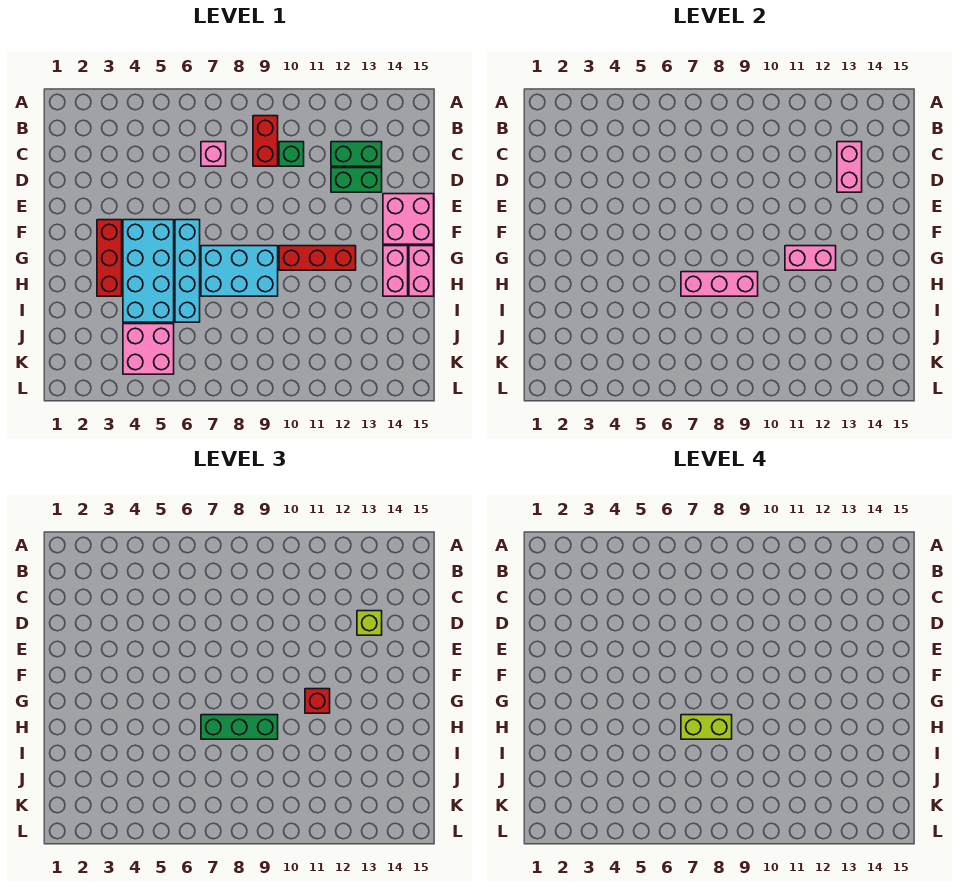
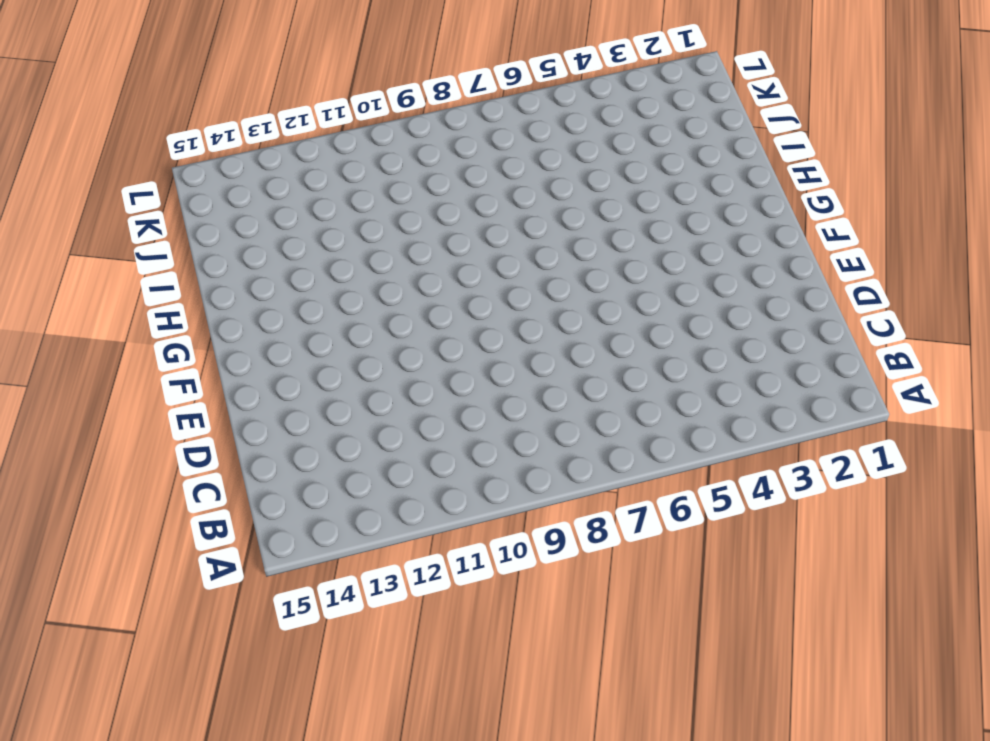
none -> red brick B9:C9 level 1
none -> pink brick C7 level 1
none -> green brick C10 level 1

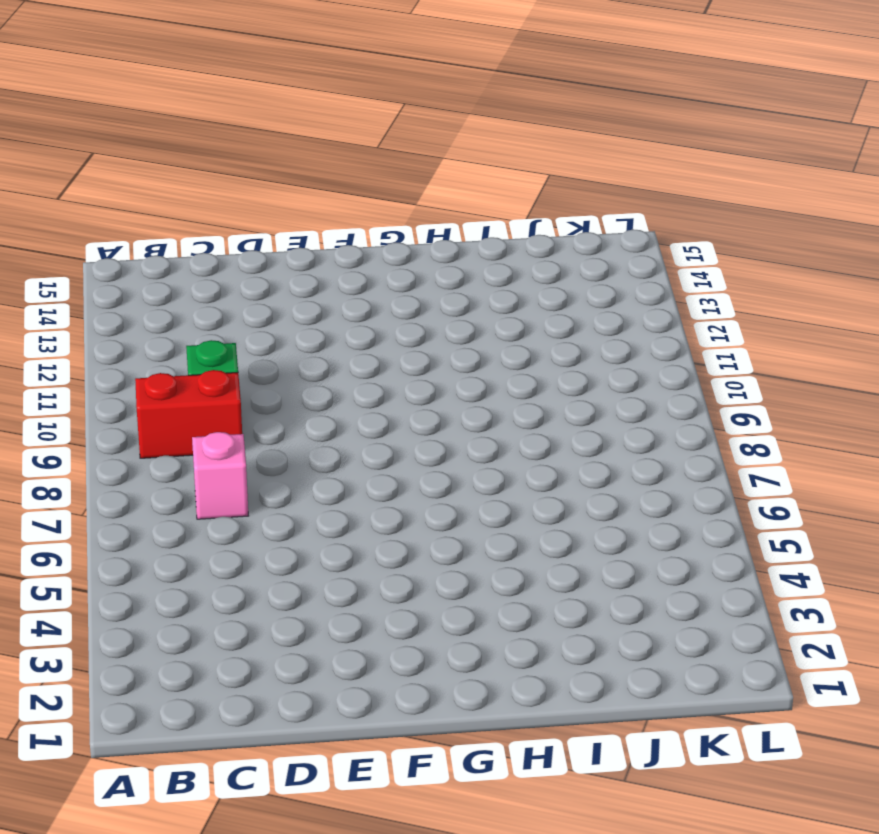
none -> green brick C12:C13 level 1
none -> green brick D12:D13 level 1
none -> pink brick E14:F15 level 1

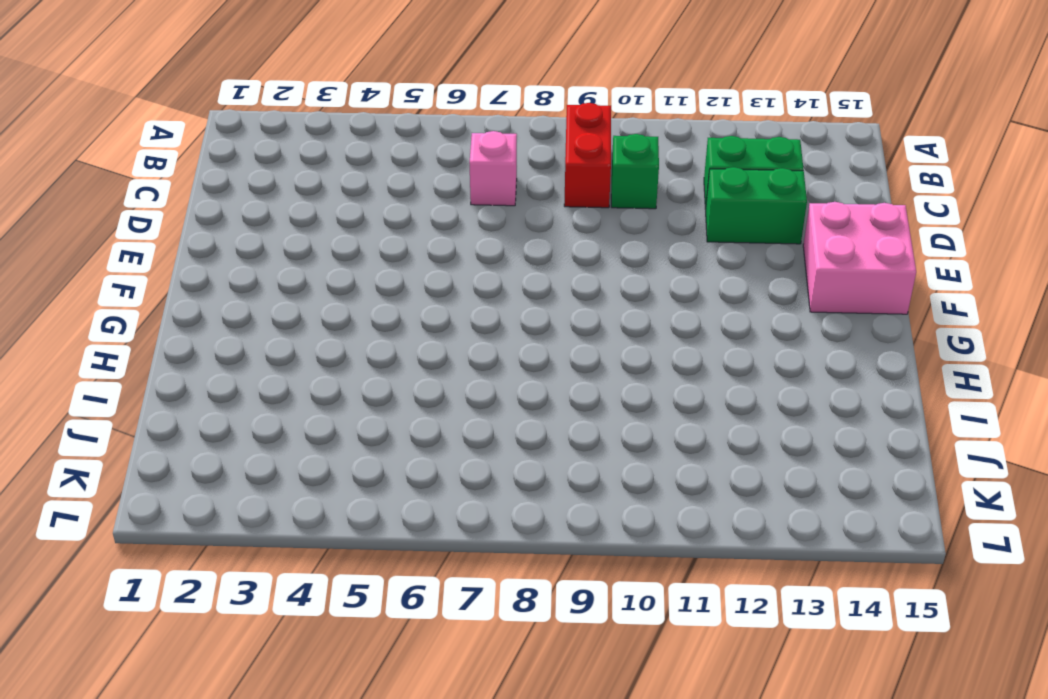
none -> red brick F3:H3 level 1
none -> cyan brick F4:I5 level 1
none -> cyan brick F6:I6 level 1

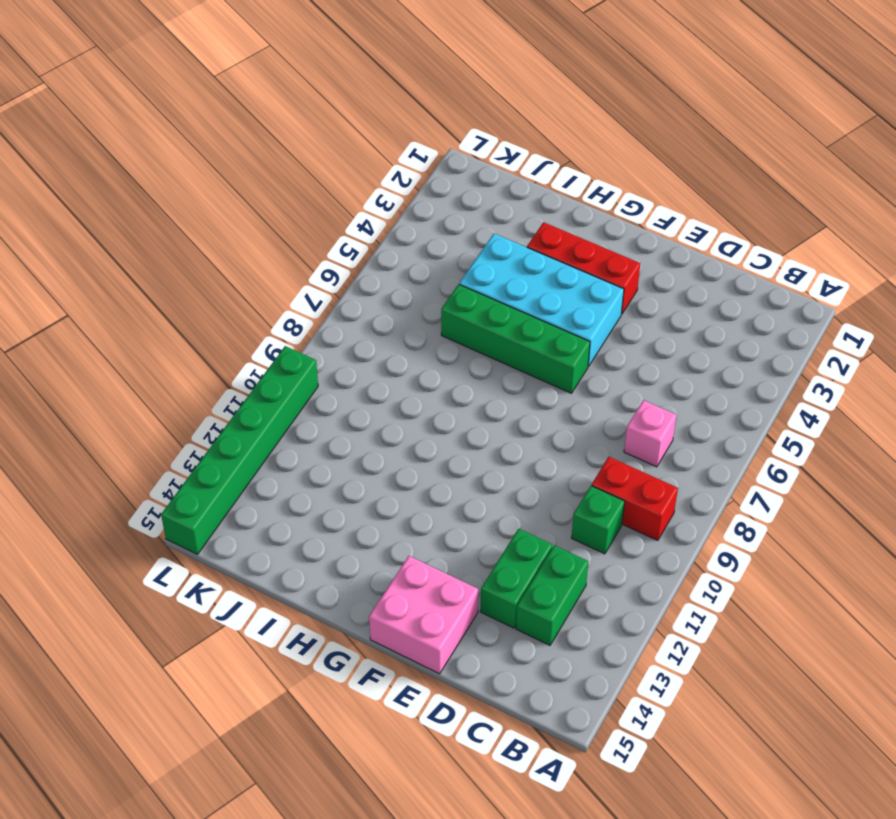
green brick F6:I6 level 1 -> cyan brick F6:I6 level 1
green brick L10:L15 level 1 -> none
none -> cyan brick G7:H9 level 1
none -> red brick G10:G12 level 1
none -> pink brick G14:H14 level 1

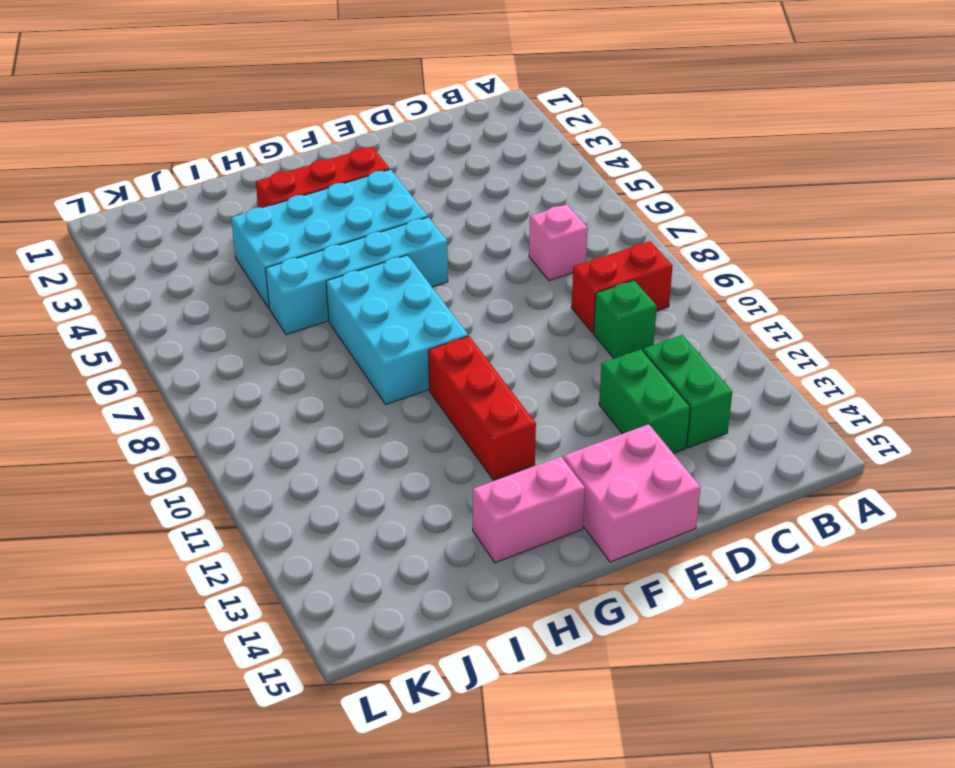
none -> pink brick G15:H15 level 1
none -> pink brick J4:K5 level 1
none -> pink brick C13:D13 level 2

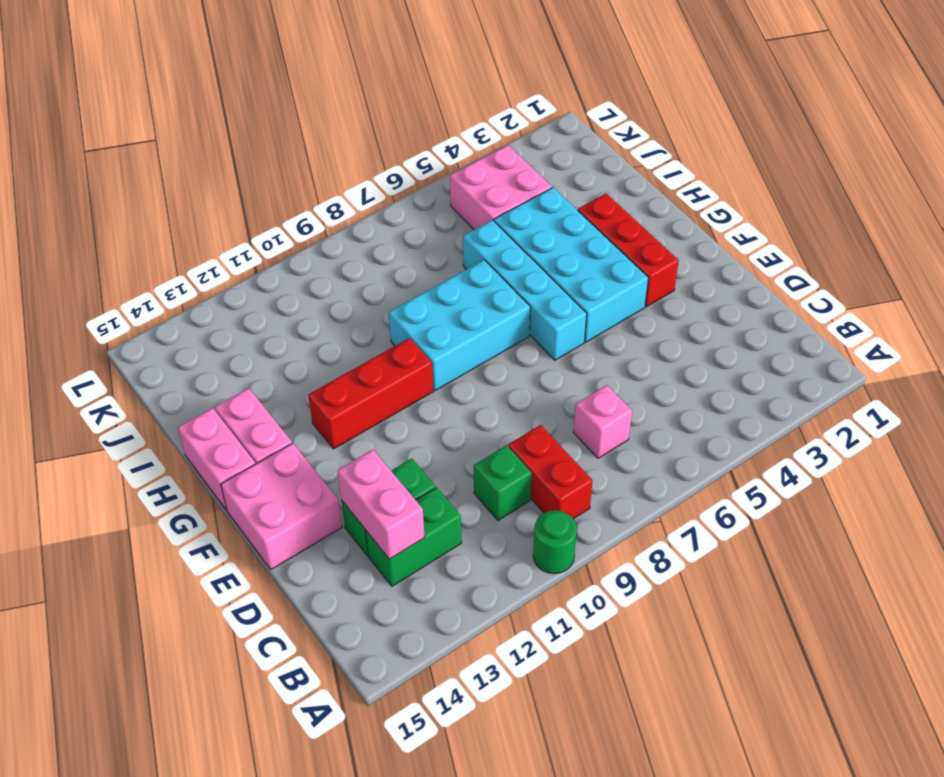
green round brick A10 level 1 -> none
none -> pink brick G11:G12 level 2
none -> pink brick H7:H9 level 2
none -> lime brick D13 level 3

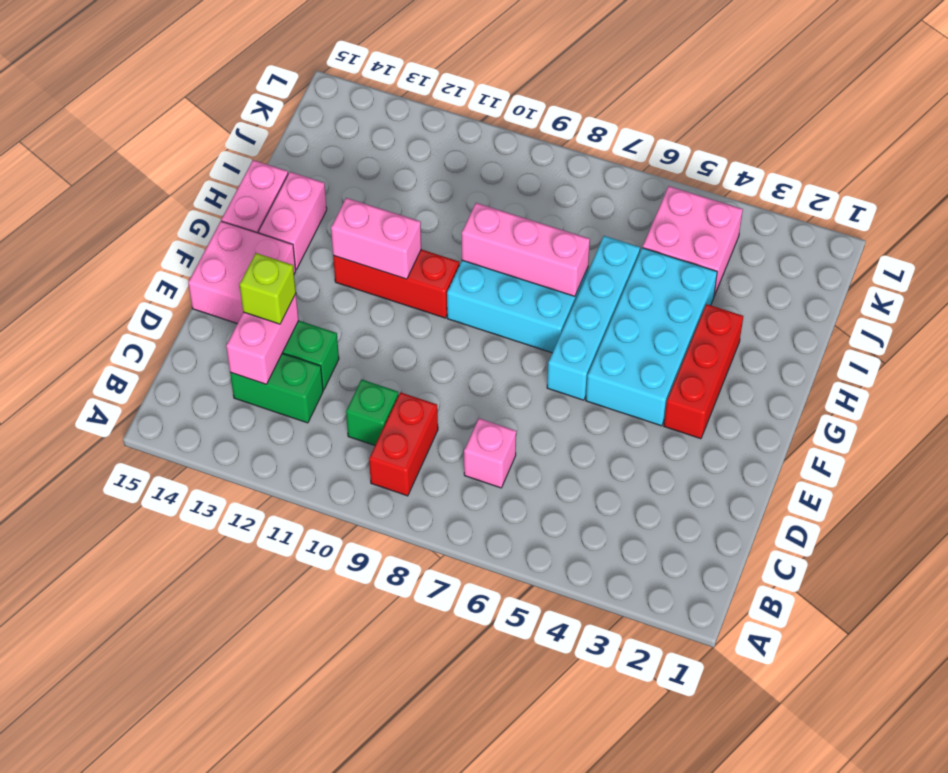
none -> red brick G11 level 3
none -> green brick H7:H9 level 3
none -> lime brick H7:H8 level 4

